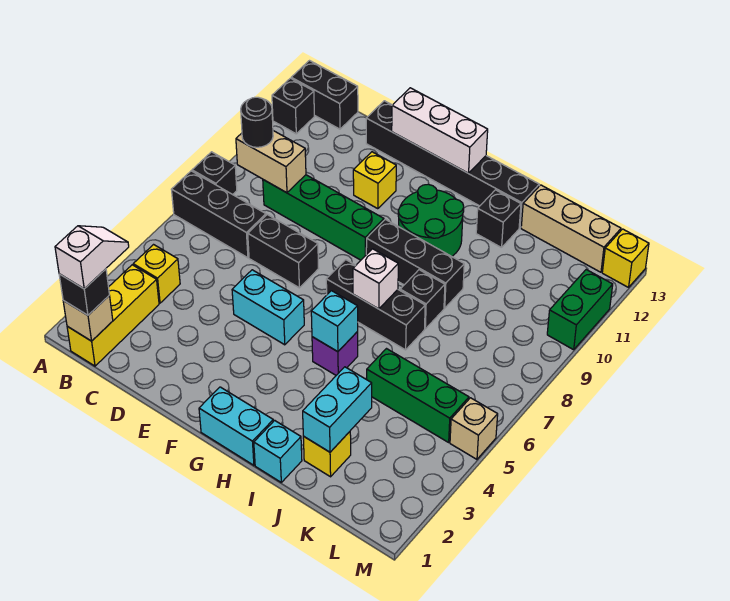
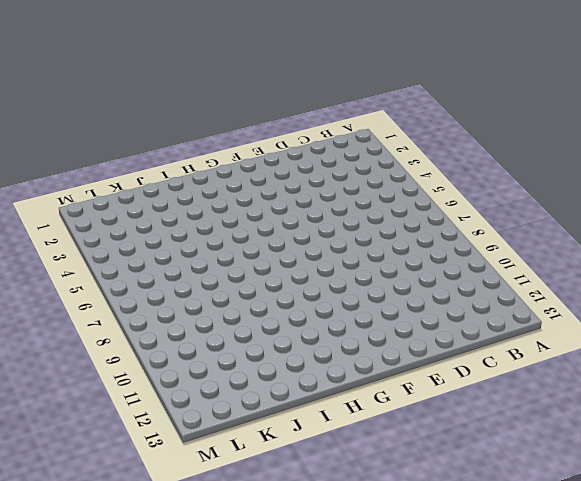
none -> black brick A7:C7 level 1
none -> black brick A8 level 1
none -> black brick A12 level 1
none -> black brick A13:B13 level 1

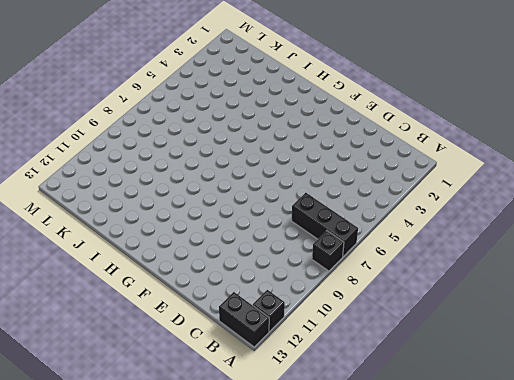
none -> yellow brick B1:B3 level 1
none -> yellow brick B4 level 1
none -> green brick C9:F9 level 1
none -> black brick D7:E7 level 1

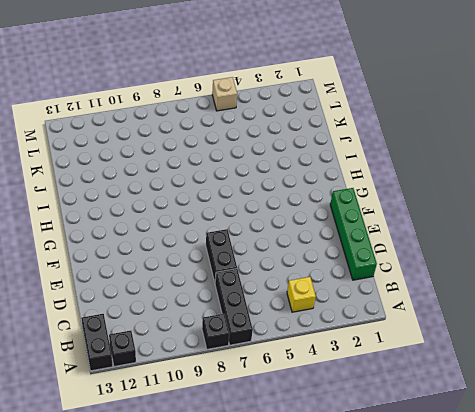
green brick C1:F1 level 1 -> green brick C9:F9 level 1
none -> yellow brick B1:B3 level 1
none -> black brick D13:I13 level 1
none -> cyan brick E5:F5 level 1
none -> yellow brick E11 level 1

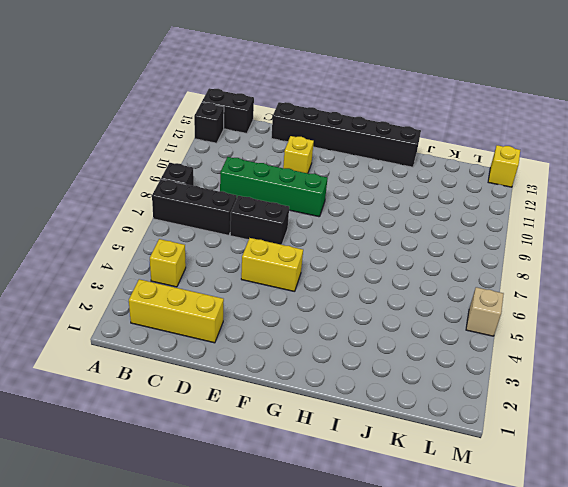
yellow brick B2:D2 level 1 -> yellow brick B1:B3 level 1
yellow brick E5:F5 level 1 -> cyan brick E5:F5 level 1
none -> cyan brick G1:H1 level 1
none -> black brick G7:I7 level 1
none -> black brick G9:I9 level 1
none -> green round brick G10:H11 level 1

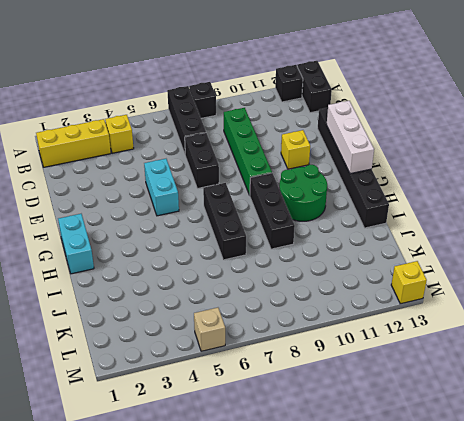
none -> purple brick H5 level 1
none -> cyan brick I1 level 1
none -> black brick I8 level 1
none -> black brick I12 level 1

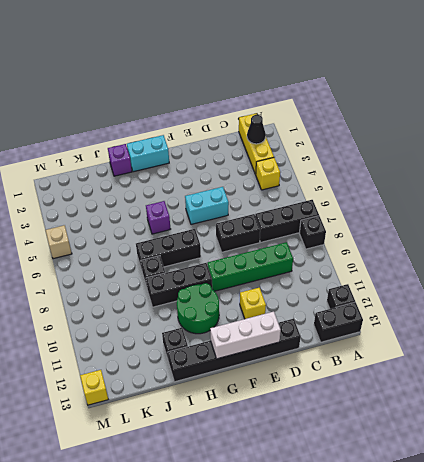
black cone B2 level 2 -> none
purple brick I1 level 1 -> cyan brick I1 level 1
none -> yellow brick J2 level 1
none -> green brick J5:L5 level 1
none -> tan brick J13:L13 level 1
none -> green brick M10:M11 level 1

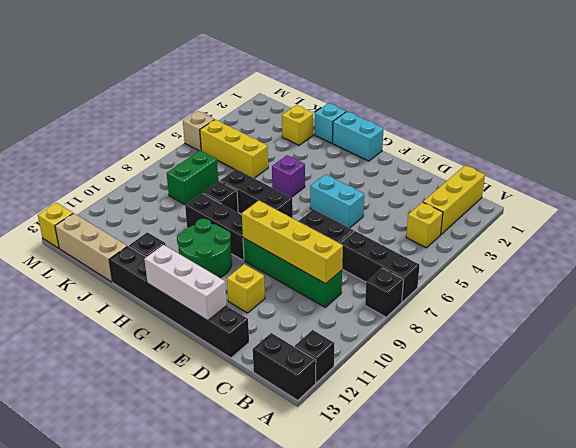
yellow brick C9:F9 level 2 -> tan brick B9:C9 level 2
yellow brick J5:L5 level 1 -> green brick J5:L5 level 1
green brick K7:K8 level 1 -> green brick M10:M11 level 1
none -> tan brick B1 level 2
none -> cyan brick H5 level 2
none -> white brick H7 level 2
none -> cyan brick J2:J3 level 2

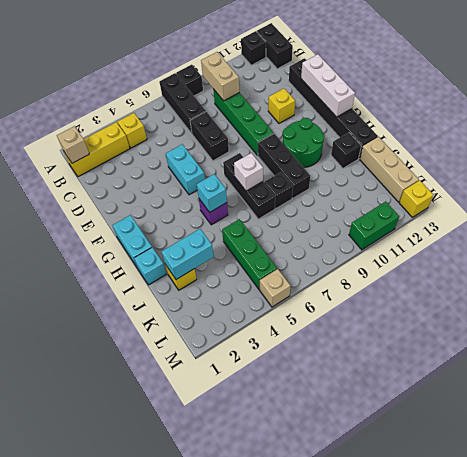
none -> black brick B1 level 3
none -> black round brick B9 level 3
none -> white slope B1:B2 level 4 top 1

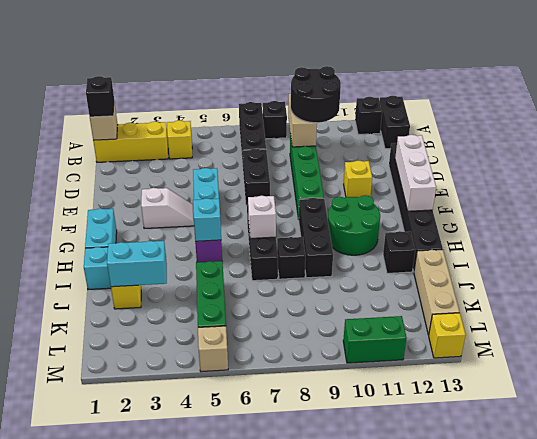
black round brick B9:C10 level 3 -> black round brick B9 level 3
white slope F3:F4 level 1 top 3 -> white slope B1:B2 level 4 top 1

